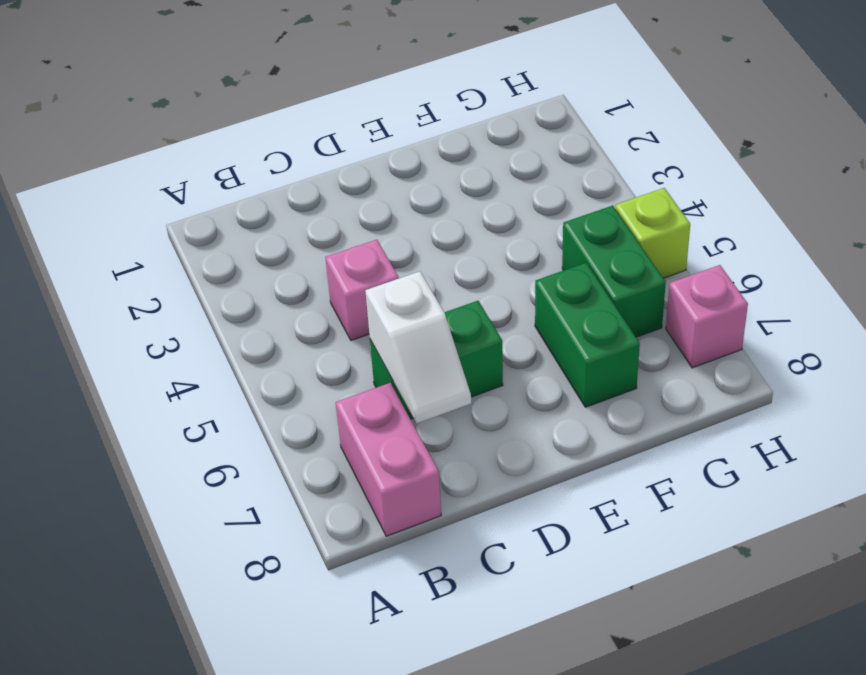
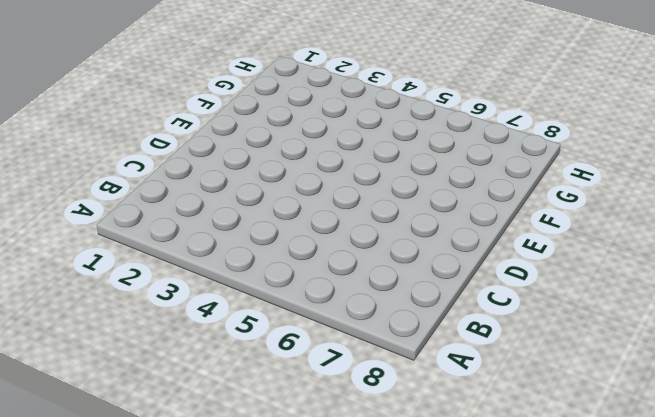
none -> pink brick B7:B8 level 1
none -> pink brick C4 level 1

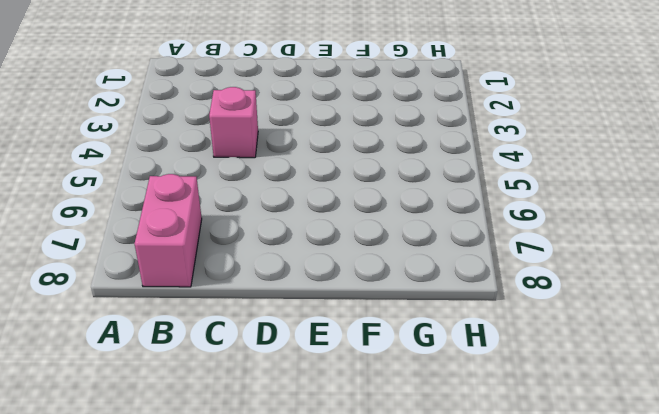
none -> green brick C6:D6 level 1
none -> green brick F6:F7 level 1

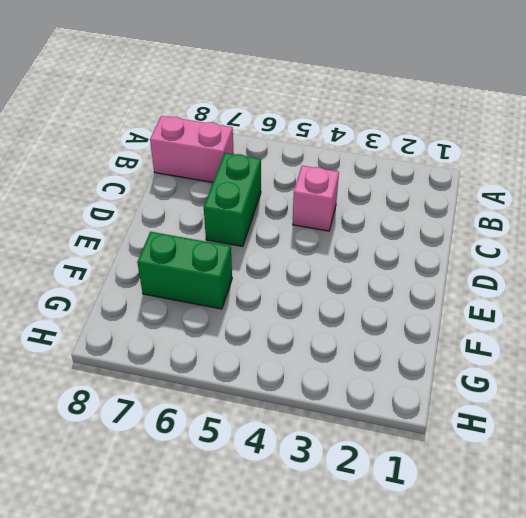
none -> green brick G5:G6 level 1
none -> lime brick H5 level 1

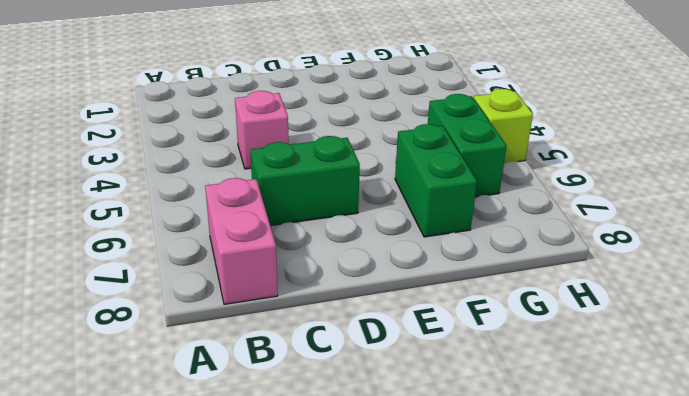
none -> pink brick H7 level 1
none -> white slope C6:C7 level 2 top 6

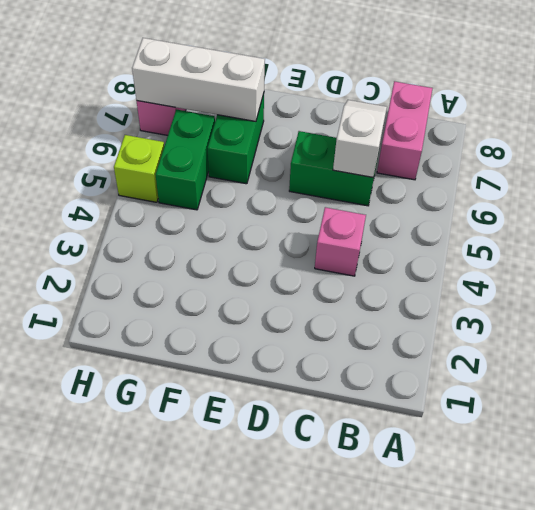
white brick F7:H7 level 2 -> none

